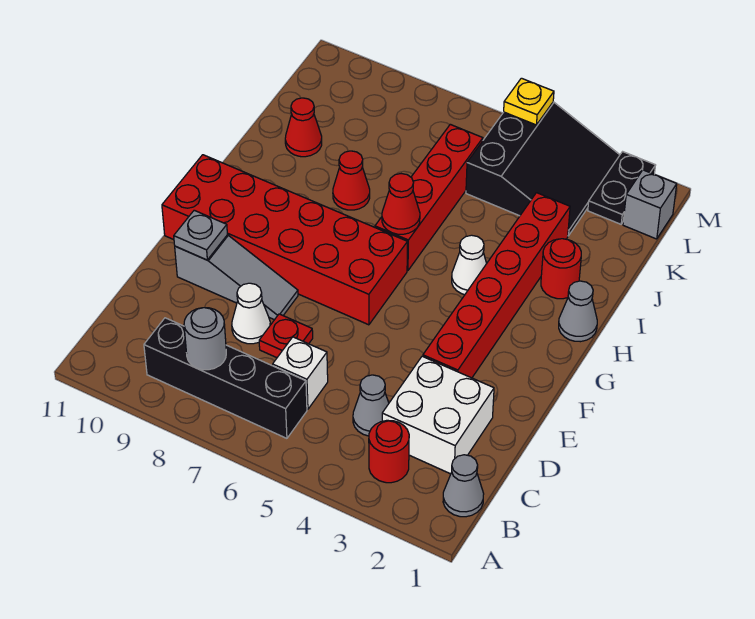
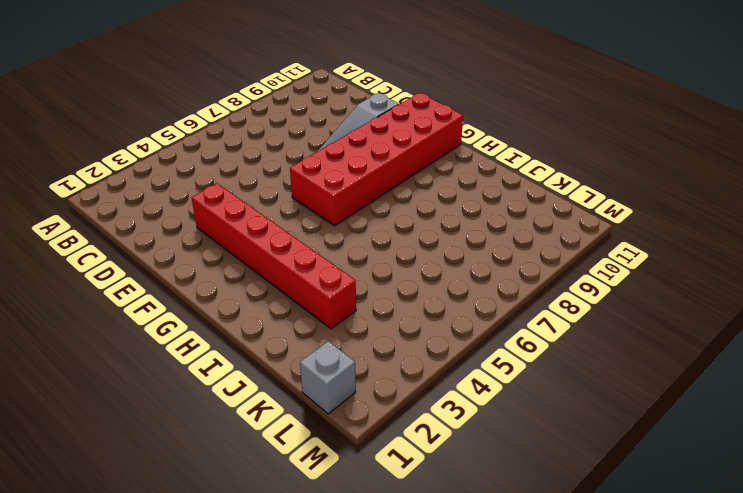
none -> grey cone B1 level 1
none -> red round brick B3 level 1
none -> black brick B6:B9 level 1

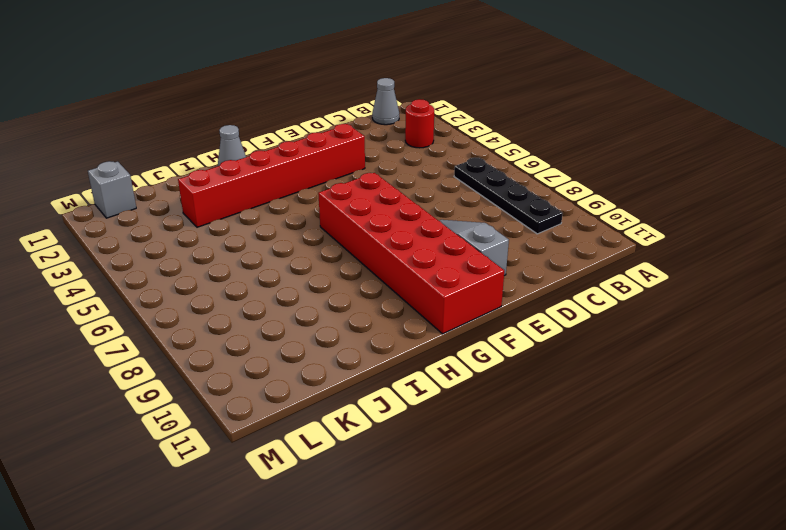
black plate B6:B9 level 1 -> black brick B6:B9 level 1
none -> white brick C2:D3 level 1
none -> grey cone C4 level 1
none -> white brick C6 level 1

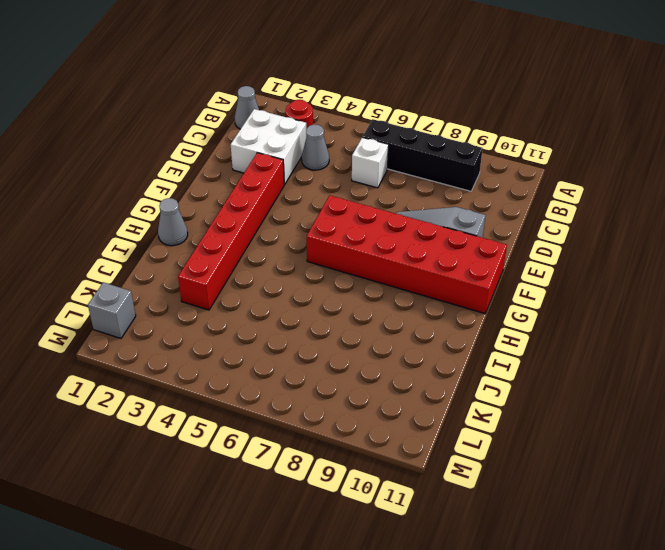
none -> red plate D7 level 1
none -> white cone D8 level 1
none -> white cone H4 level 1

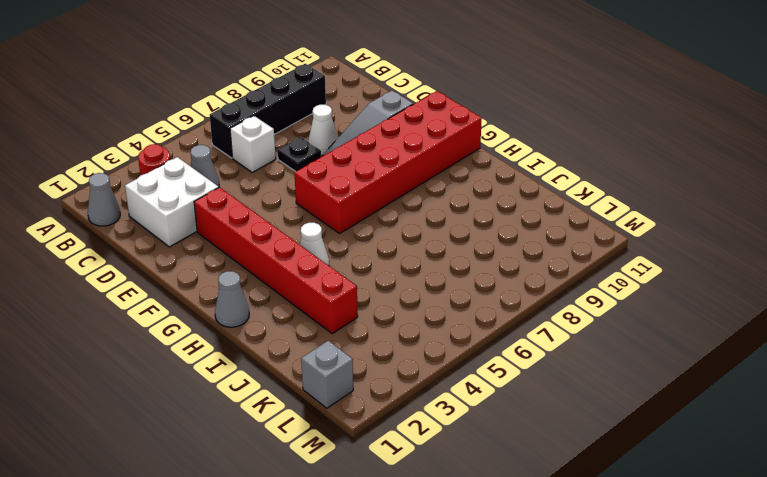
black plate D7 level 1 -> red plate D7 level 1
none -> red brick H6:K6 level 1
none -> red round brick I2 level 1
none -> red cone I8 level 1

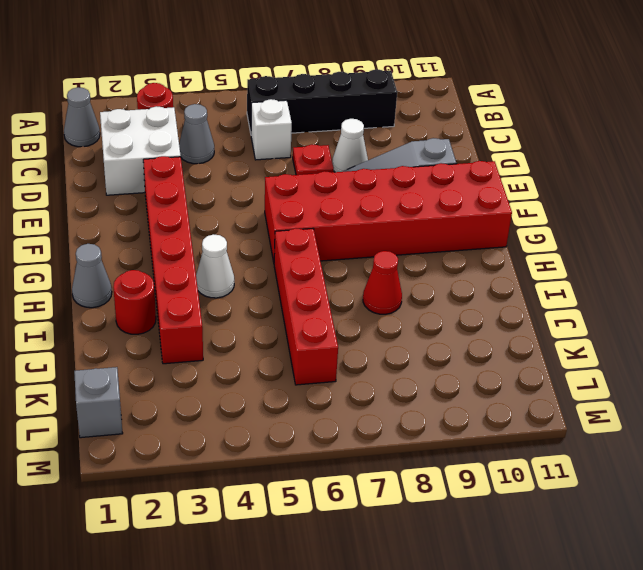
none -> red cone J10 level 1
none -> black slope K3:M5 level 1 top 5
none -> black plate L2:M2 level 1

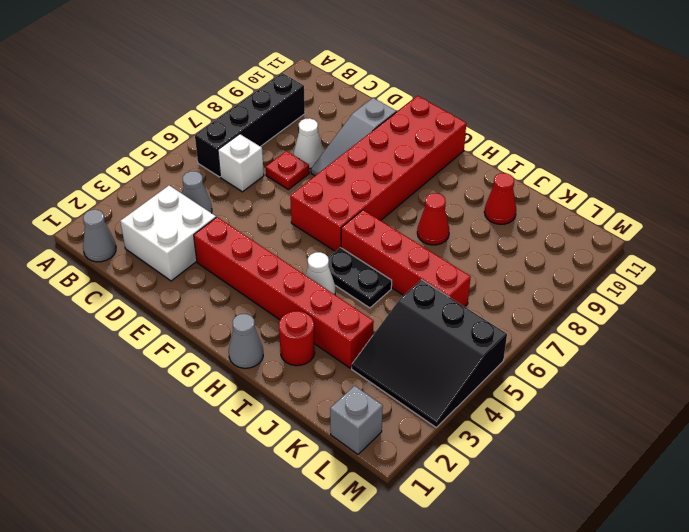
black plate H5:I5 level 1 -> black plate L2:M2 level 1
none -> red round brick B3 level 1
none -> grey round brick B8 level 2
none -> grey plate E10 level 2

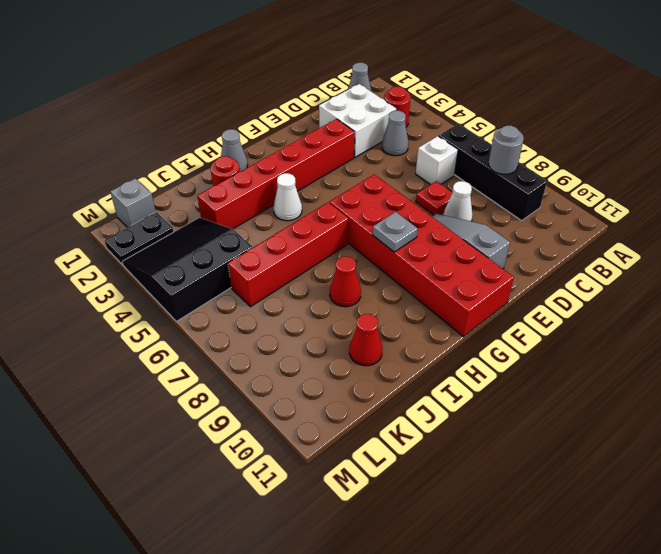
grey plate G8 level 2 -> grey plate E10 level 2
none -> red cone H6 level 2
none -> yellow plate M5 level 2

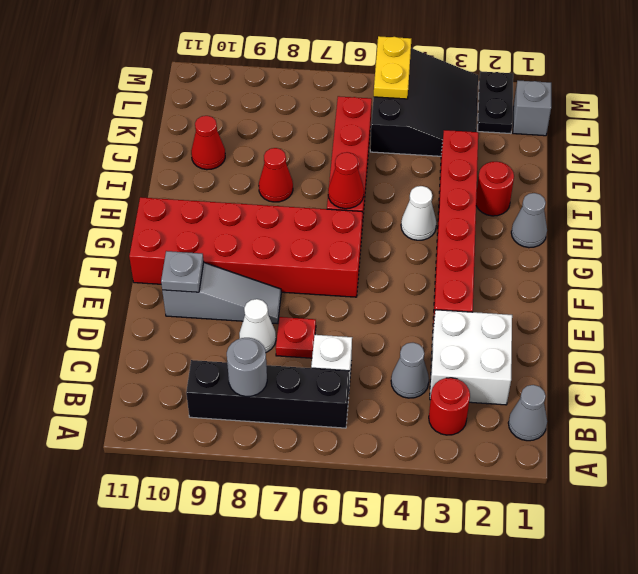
yellow plate L5:M5 level 2 -> yellow plate M5 level 2

